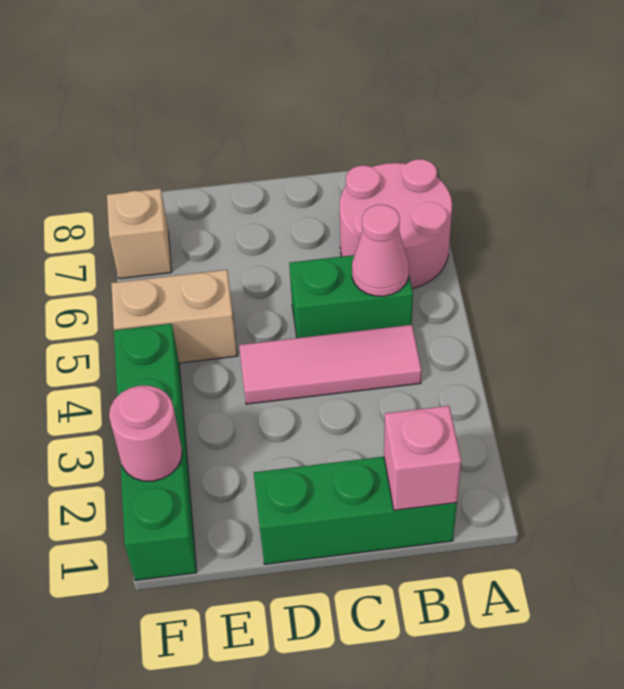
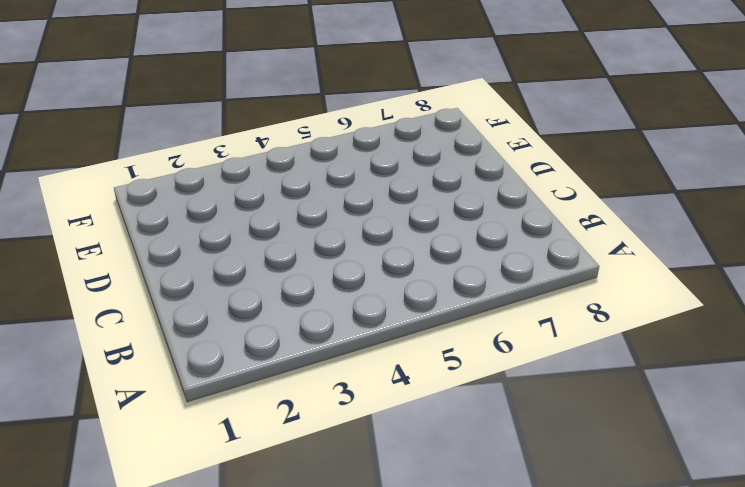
none -> pink round brick A6:B7 level 1
none -> green brick B1:D1 level 1

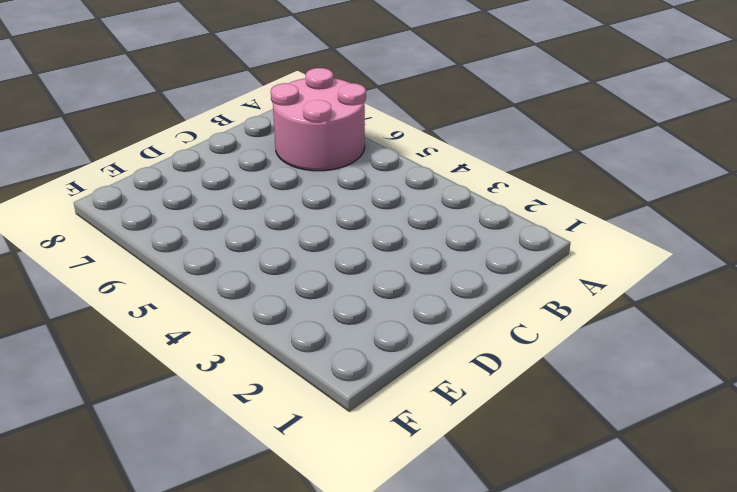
none -> green brick B1:D1 level 1
none -> pink tile B4:D4 level 1

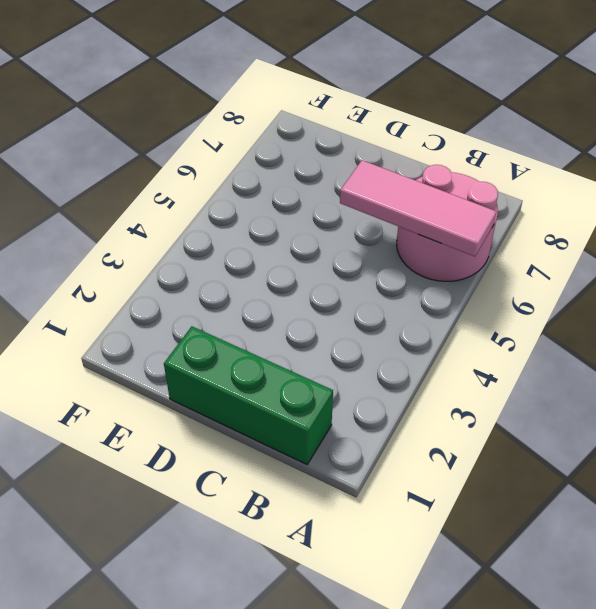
pink tile A6:C6 level 2 -> pink tile B4:D4 level 1
none -> green brick B5:C5 level 1
none -> tan brick E5:F5 level 1

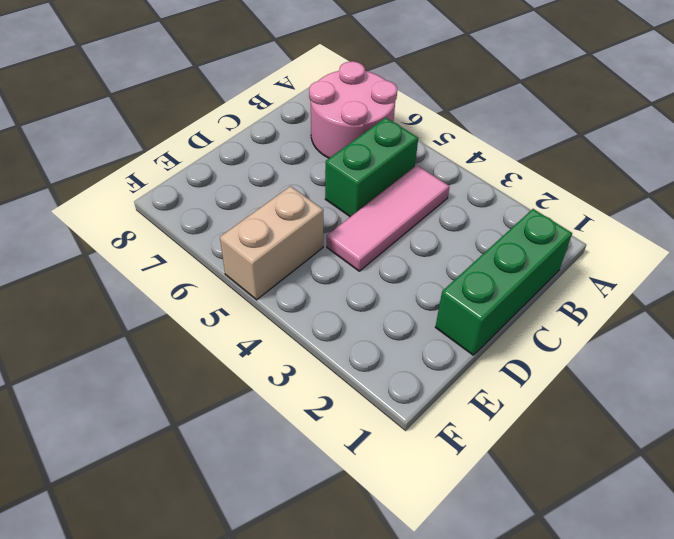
none -> green brick F1:F4 level 1
none -> tan brick F7 level 1

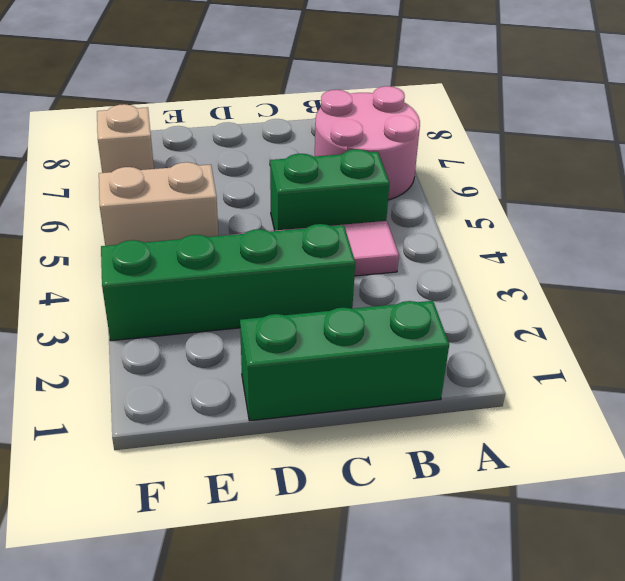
green brick C3:F3 level 1 -> green brick F1:F4 level 1
none -> pink brick B1 level 2
none -> pink cone B5 level 2

